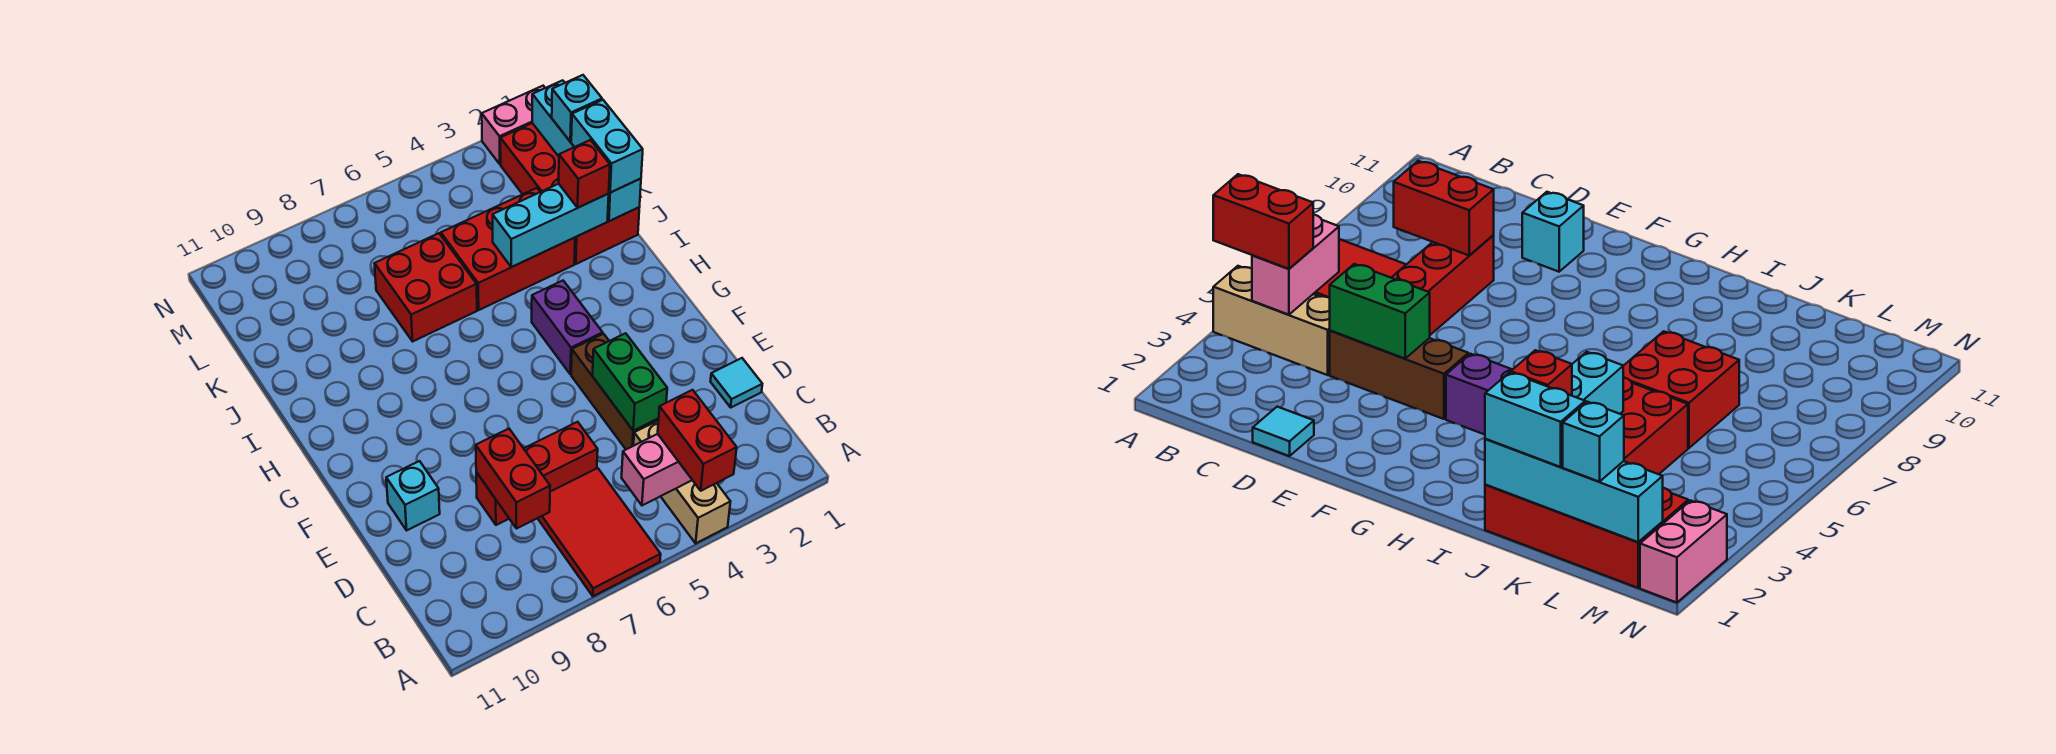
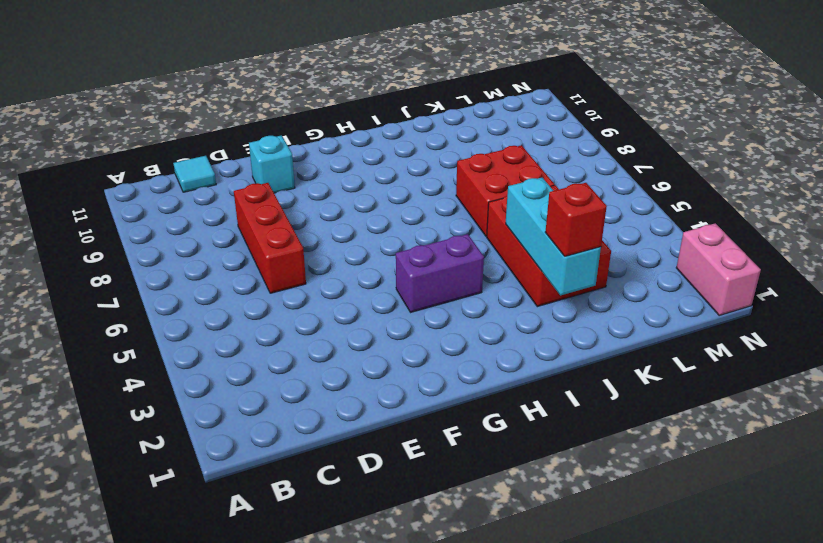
cyan tile C11 level 1 -> cyan tile D1 level 1
none -> tan brick A4:C4 level 1
none -> red tile A6:C7 level 1
none -> brown brick D4:F4 level 1

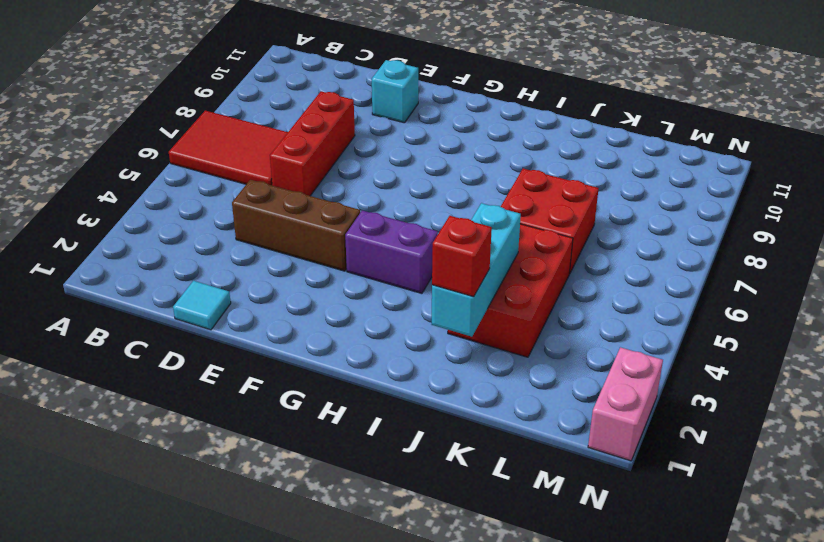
none -> tan brick A4:C4 level 1
none -> red brick J1:M2 level 1
none -> pink brick B4:B5 level 2

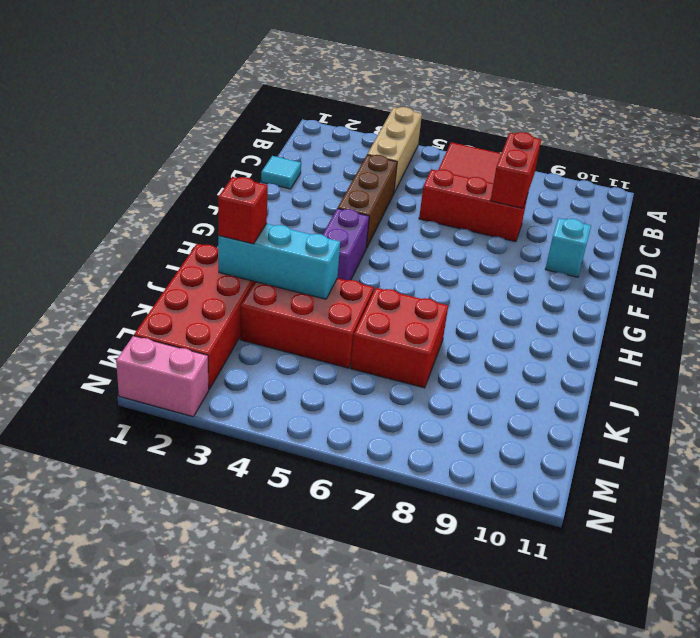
none -> pink brick B4:B5 level 2
none -> green brick D4:E4 level 2
none -> cyan brick J1:M1 level 2

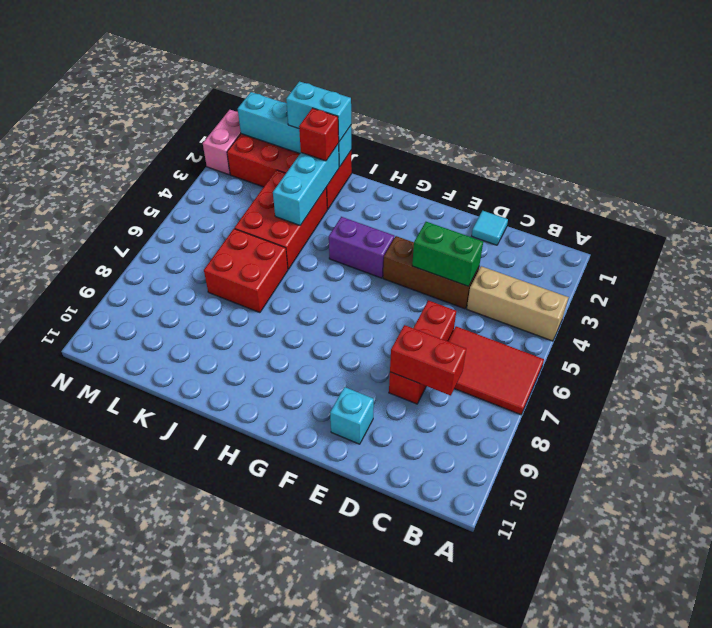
none -> pink brick B4:B5 level 2
none -> red brick A4:B4 level 3
none -> cyan brick L1 level 3

